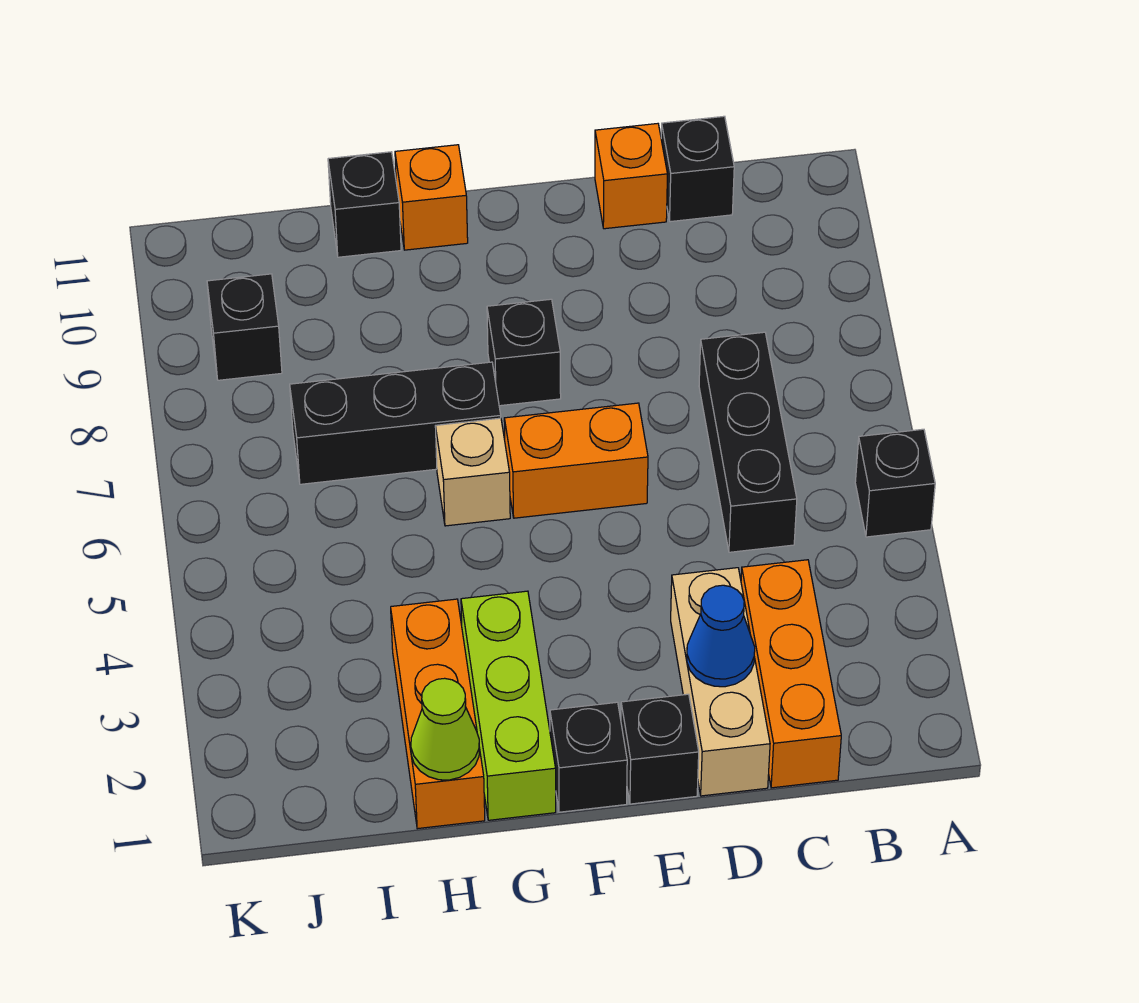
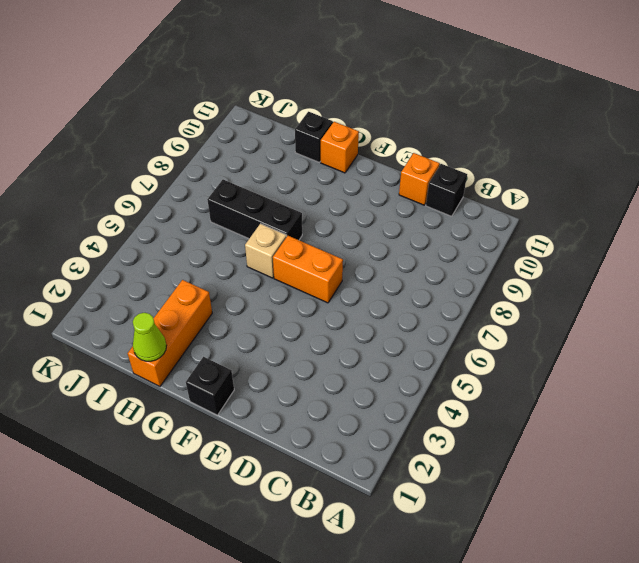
none -> black brick A5 level 1
none -> orange brick C1:C3 level 1
none -> black brick C5:C7 level 1

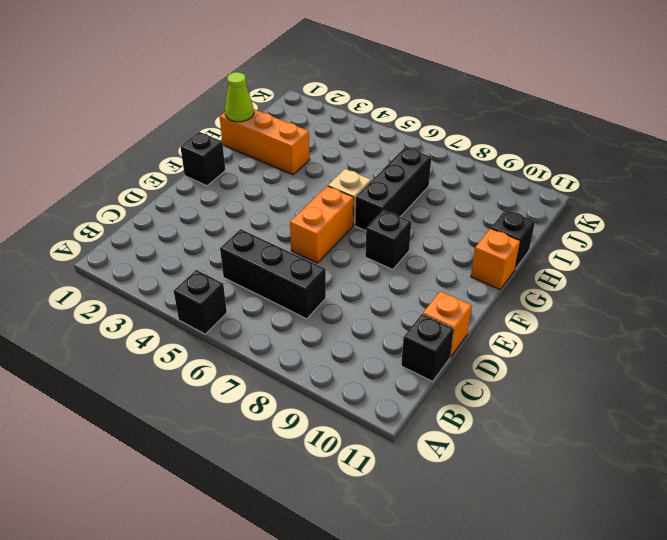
none -> orange brick C1:C3 level 1
none -> tan brick D1:D3 level 1
none -> black brick E1 level 1

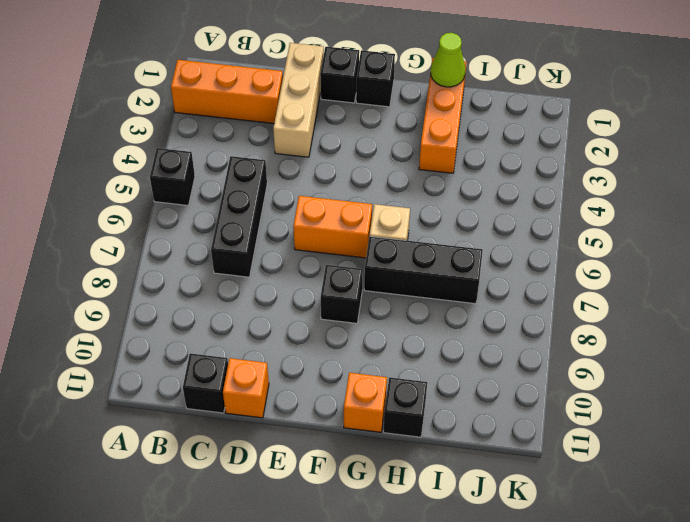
orange brick A2:C2 level 1 -> orange brick C1:C3 level 1
none -> lime brick G1:G3 level 1
none -> black brick J9 level 1
none -> blue cone D2 level 2

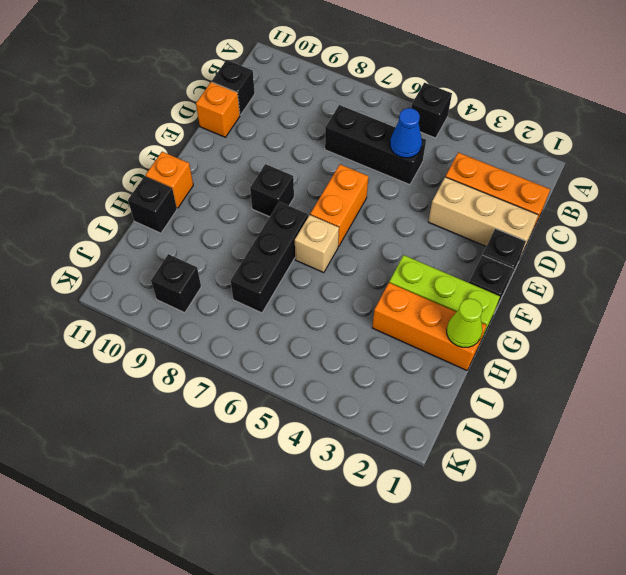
blue cone C5 level 2 -> blue cone D2 level 2

